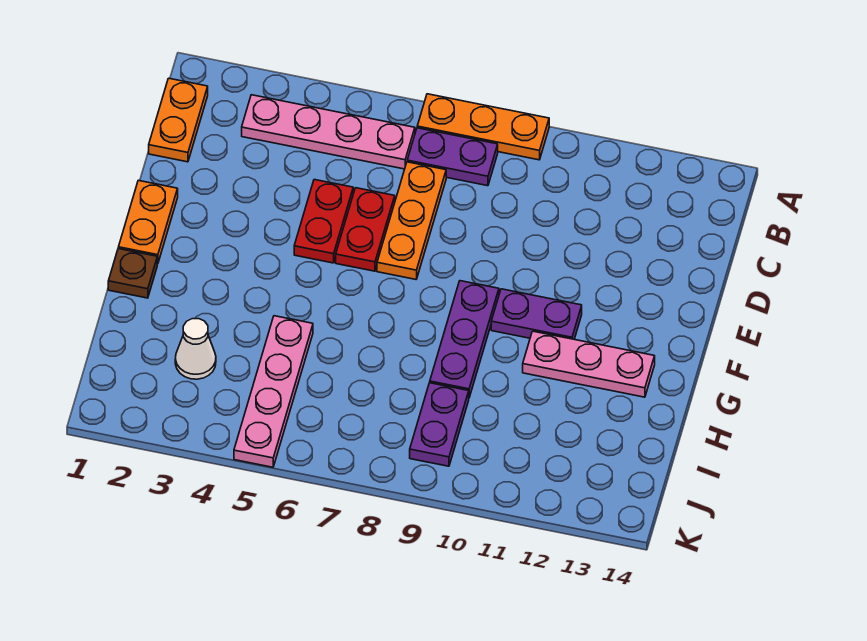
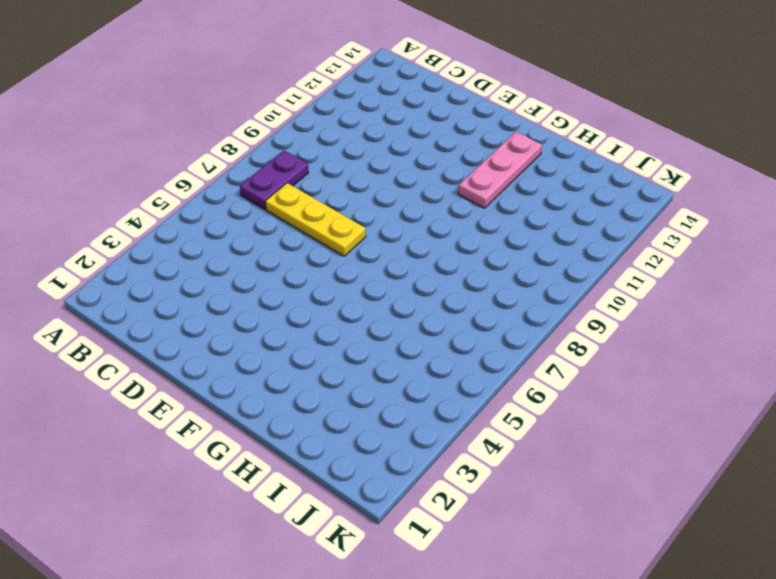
yellow plate C7:E7 level 1 -> orange plate C7:E7 level 1
none -> orange plate A7:A9 level 1
none -> orange plate B1:C1 level 1
none -> pink plate B3:B6 level 1

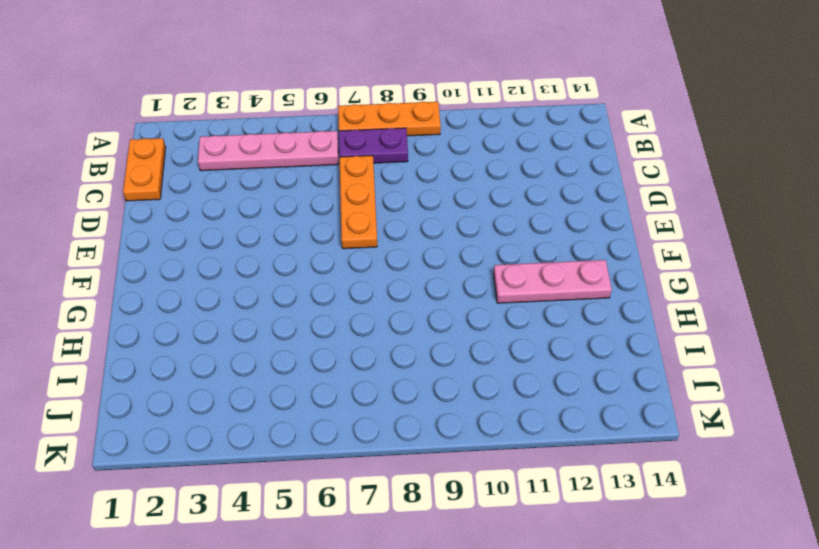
none -> red plate D5:E5 level 1
none -> red plate D6:E6 level 1
none -> orange plate E1:F1 level 1

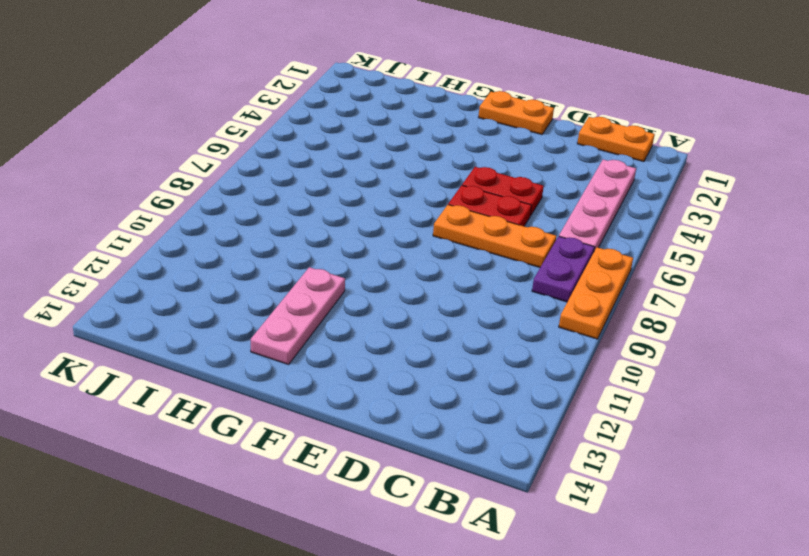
none -> purple plate F9:H9 level 1
none -> purple plate F10:F11 level 1
none -> brown plate G1 level 1

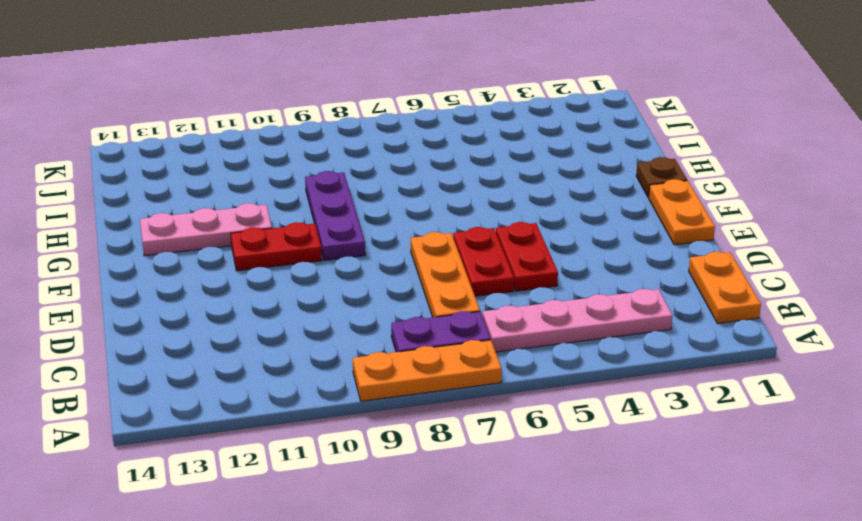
red plate F10:F11 level 1 -> purple plate F10:F11 level 1
none -> pink plate H5:K5 level 1
none -> white cone I3 level 1
none -> purple plate I9:J9 level 1

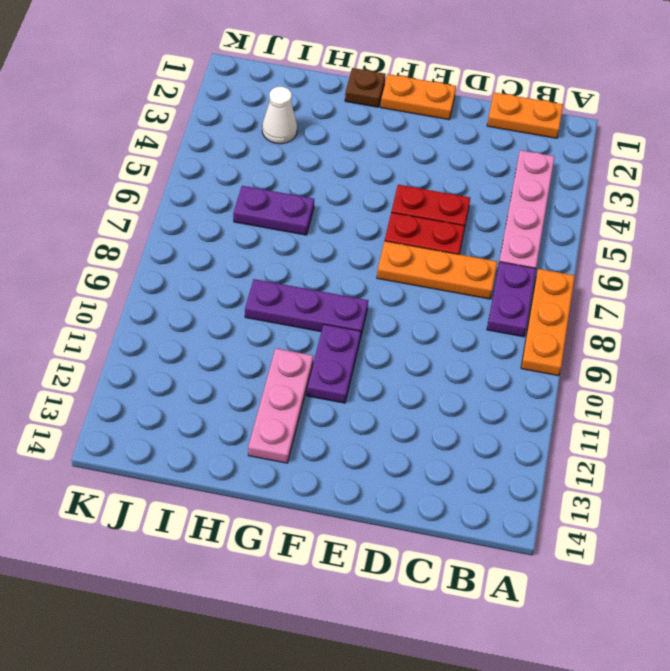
purple plate H6:I6 level 1 -> purple plate I9:J9 level 1
none -> pink plate H5:K5 level 1

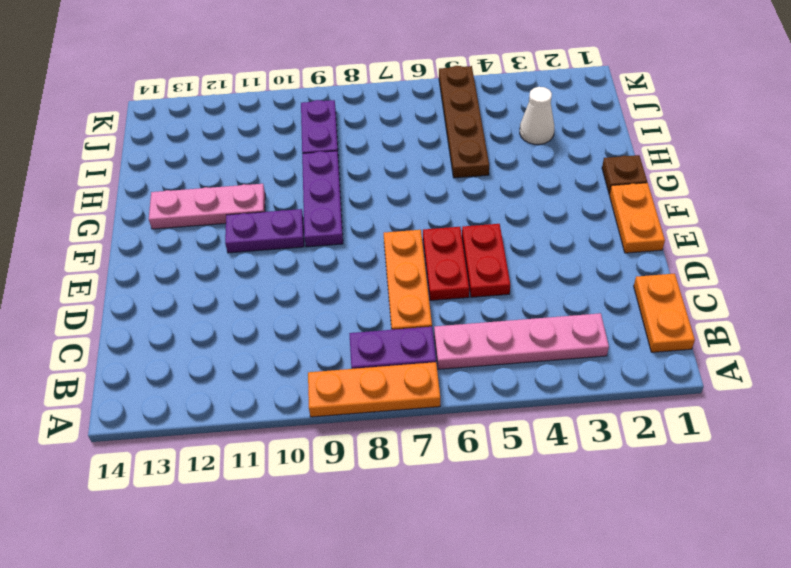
brown plate H5:K5 level 1 -> pink plate H5:K5 level 1

